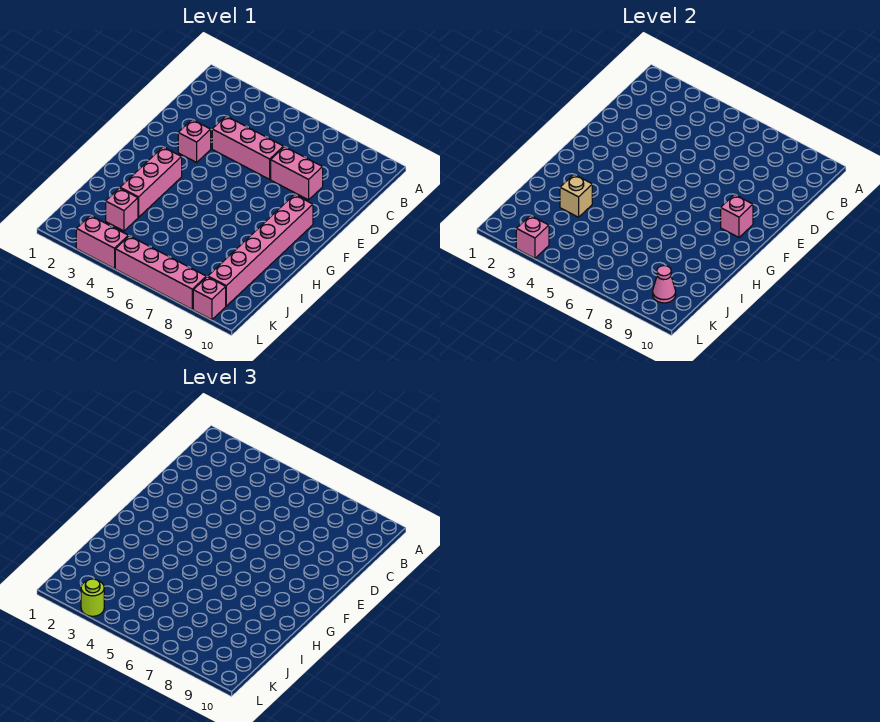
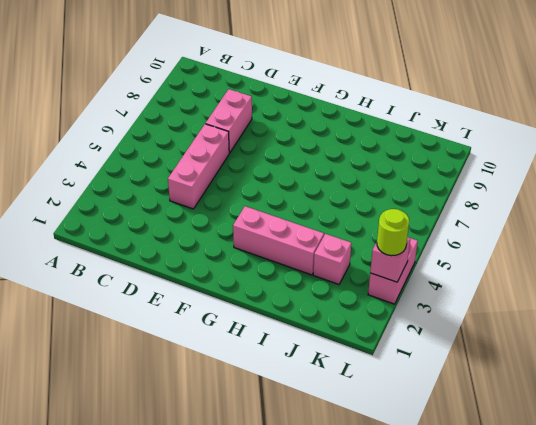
none -> pink brick E3 level 1
none -> pink brick F9:K9 level 1
none -> pink brick L5:L8 level 1

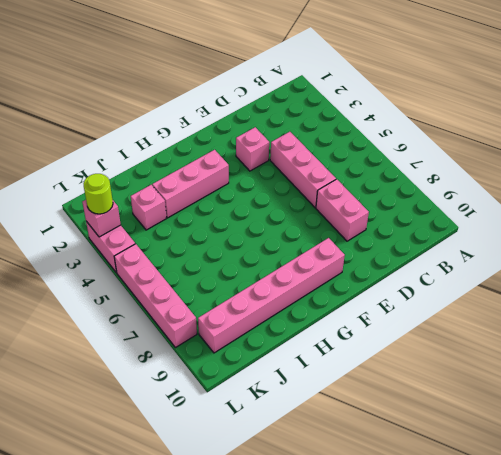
none -> pink brick L9 level 1
none -> pink brick F9 level 2
none -> tan brick I3 level 2

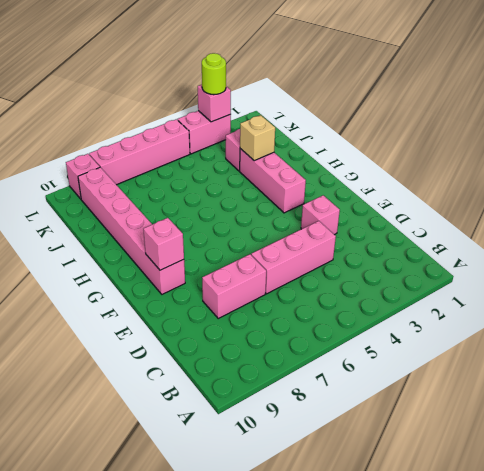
none -> pink cone K9 level 2

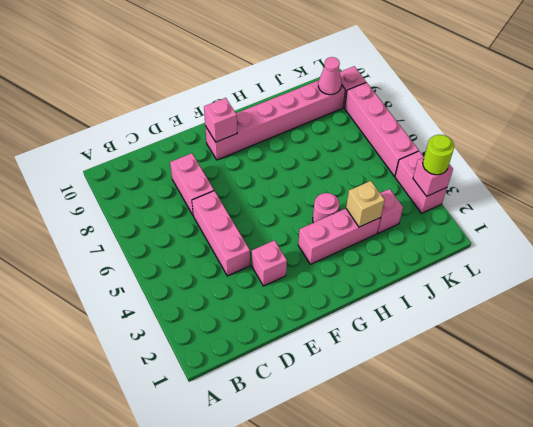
pink round brick H4 level 1 -> none

